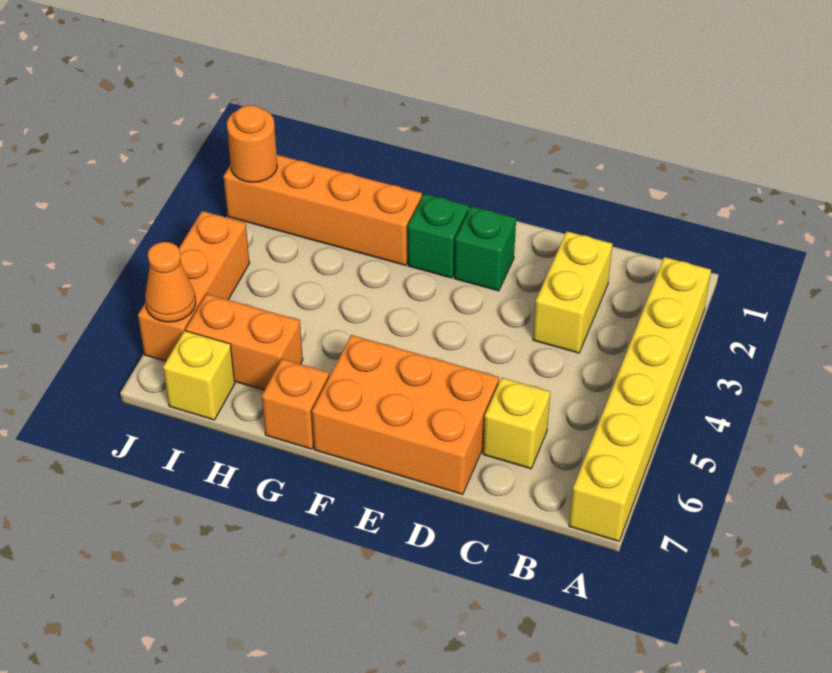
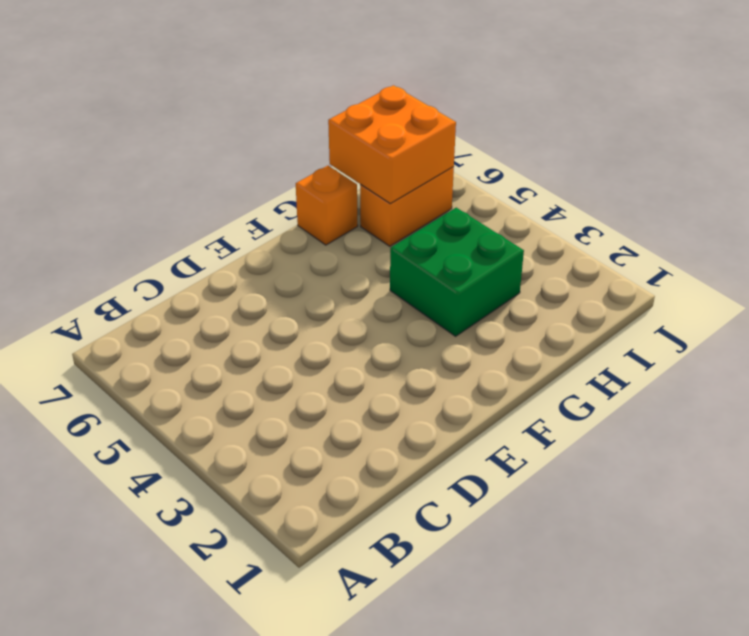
green brick G3:H4 level 1 -> none
orange brick H6:I7 level 2 -> none
none -> yellow brick A2:A7 level 1
none -> yellow brick C2:C3 level 1
none -> yellow brick C6 level 1

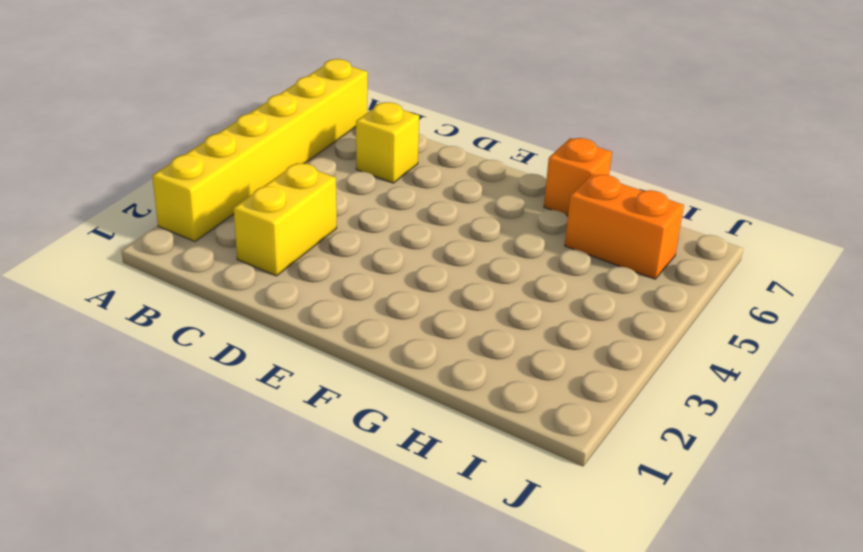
none -> orange brick D6:F7 level 1
none -> green brick E2 level 1
none -> green brick F2 level 1

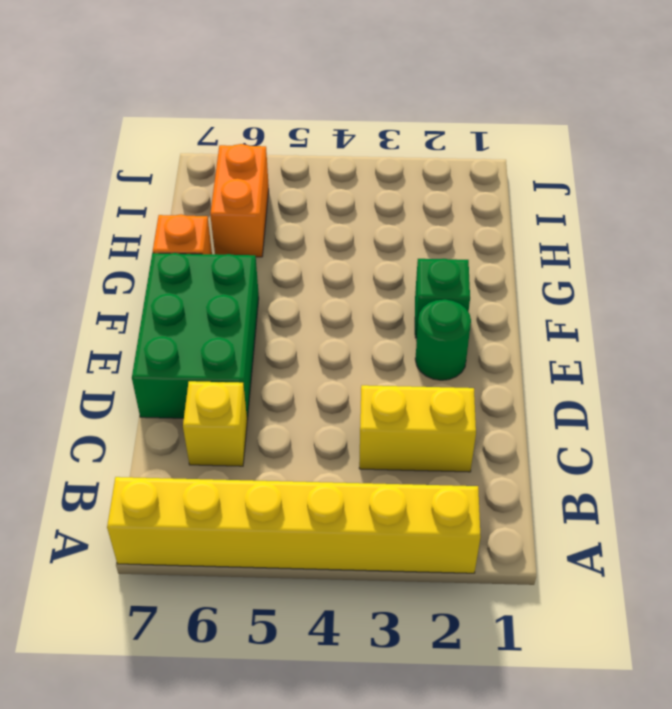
green brick D6:F7 level 1 -> orange brick D6:F7 level 1
green round brick E2 level 1 -> green brick E2 level 1
none -> orange brick G2:J2 level 1
none -> yellow brick I7 level 1
none -> orange brick J4:J6 level 1

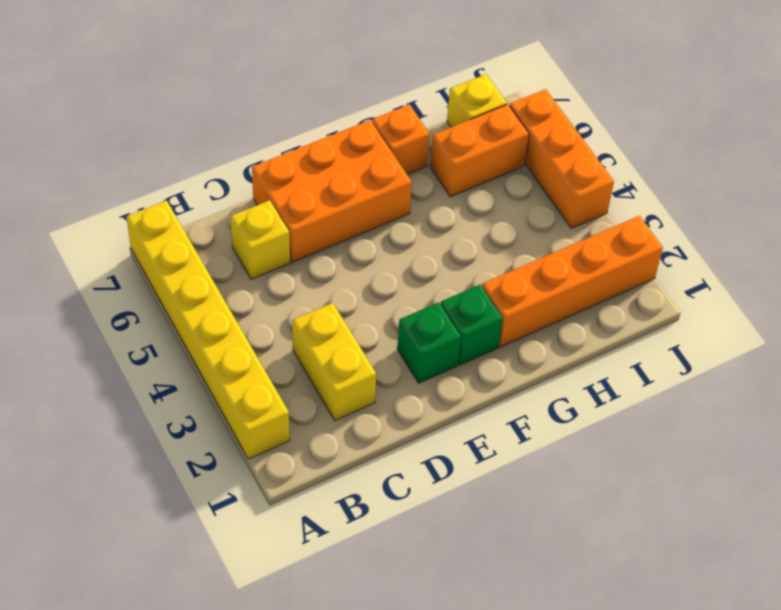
none -> orange round brick J2 level 2
none -> orange cone J6 level 2

